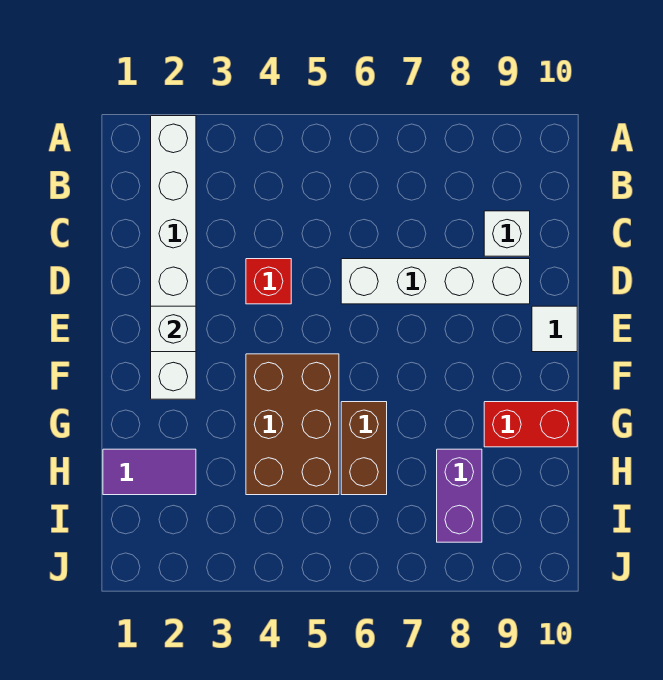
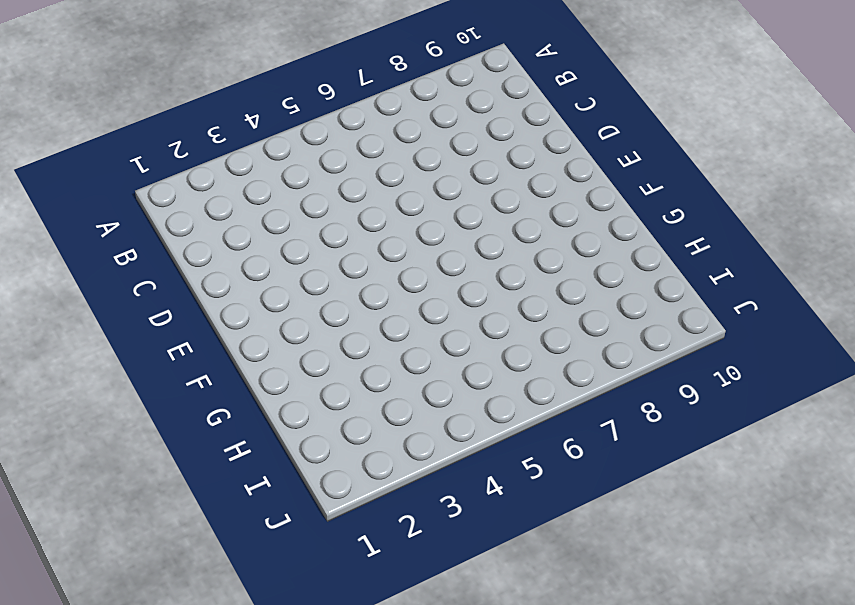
none -> white brick A2:F2 level 1
none -> white brick C9 level 1

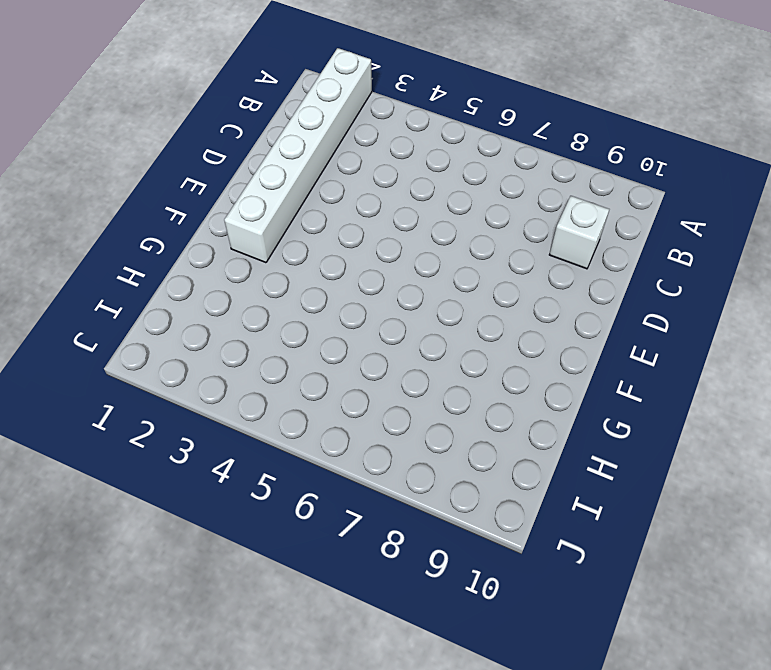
none -> red brick D4 level 1
none -> white brick D6:D9 level 1

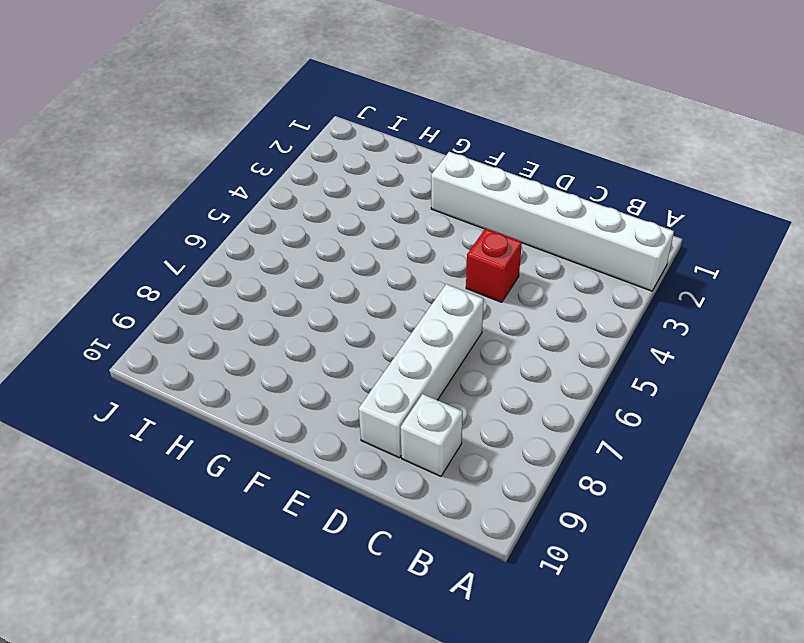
none -> white tile E10 level 1
none -> brown brick F4:H5 level 1

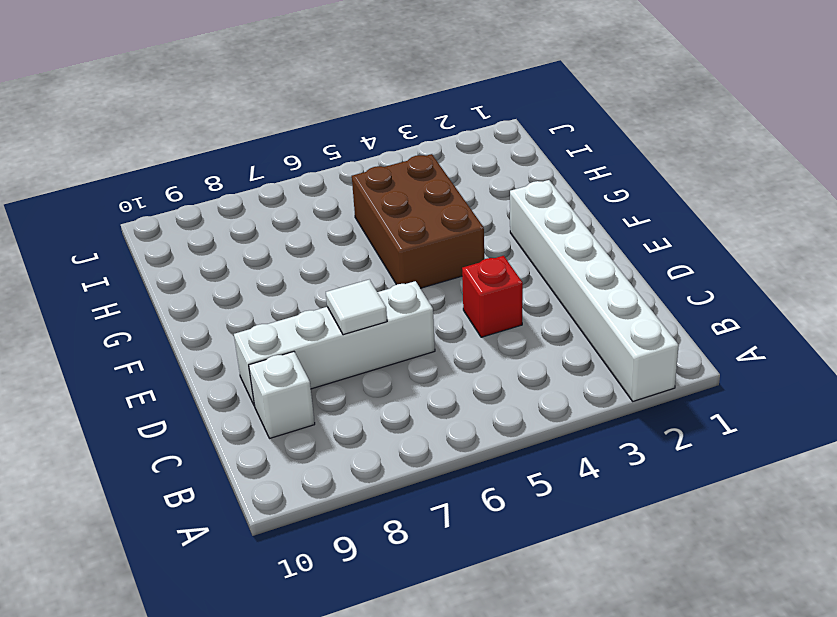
white tile D7 level 2 -> white tile E10 level 1
none -> brown brick G6:H6 level 1
none -> red brick G9:G10 level 1

